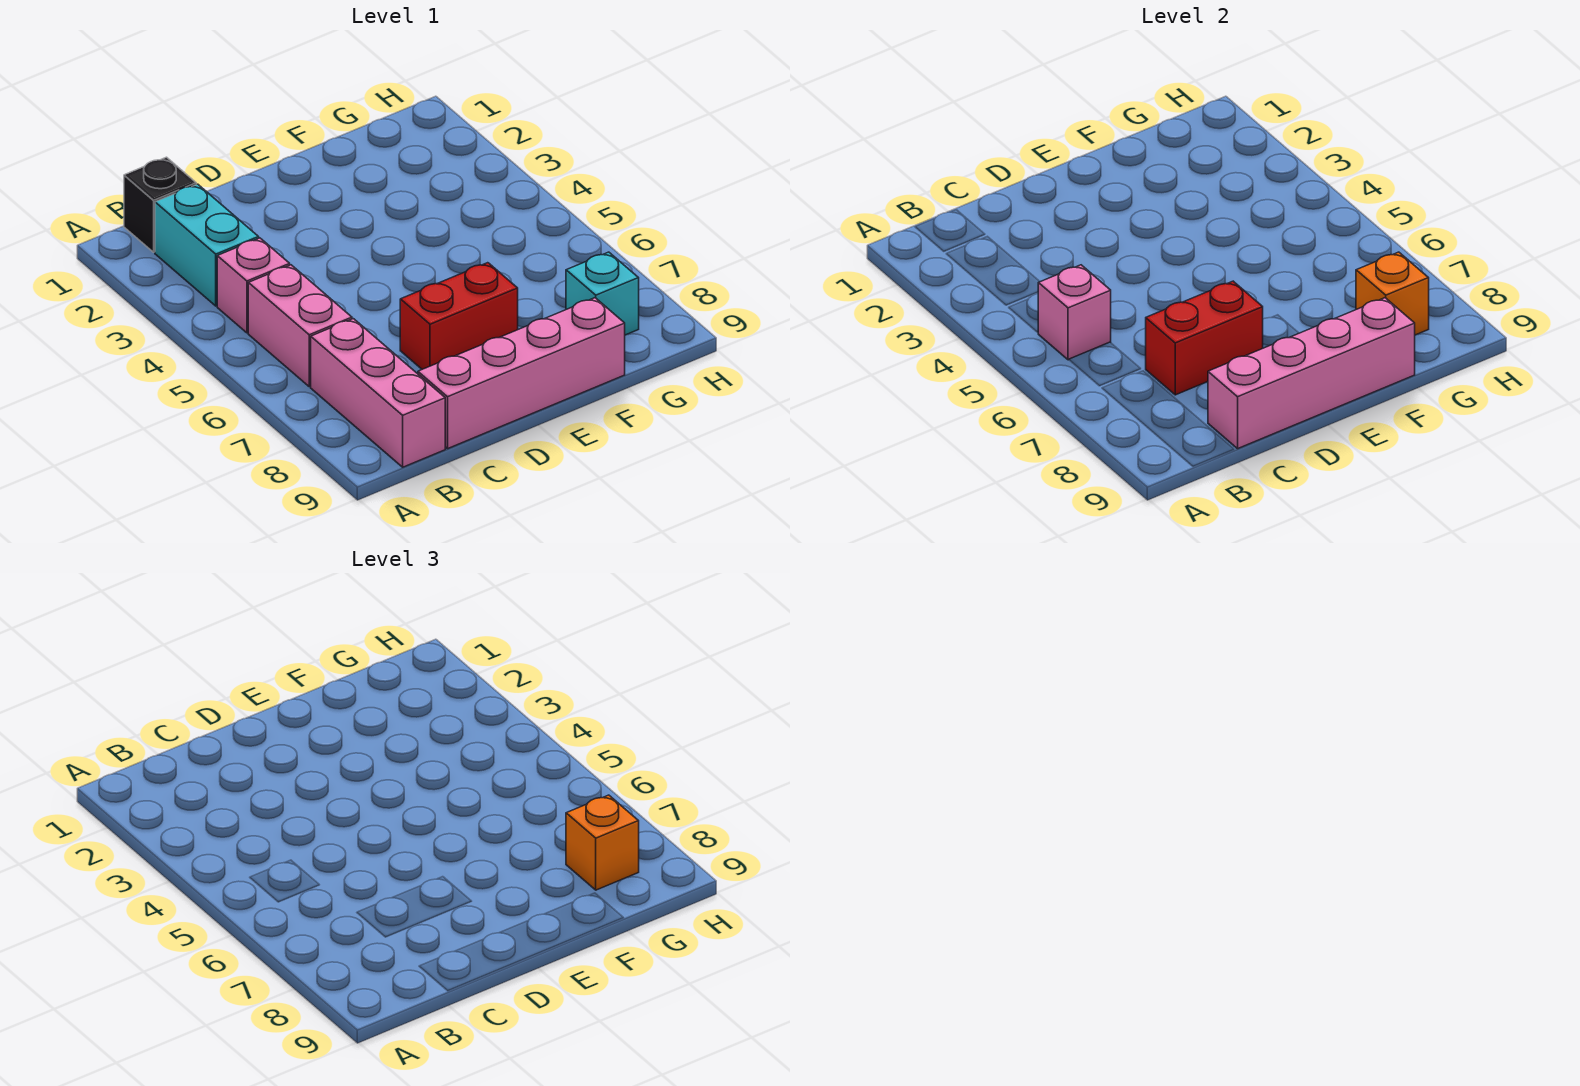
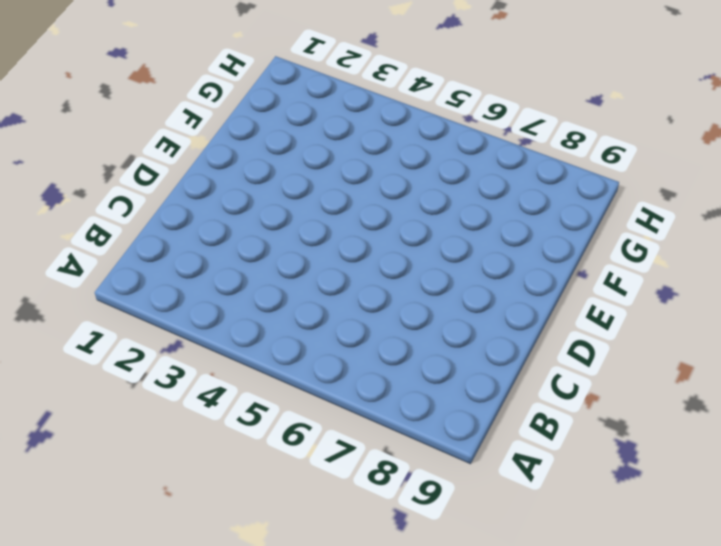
none -> black brick B1 level 1
none -> cyan brick B2:B3 level 1
none -> pink brick B4 level 1

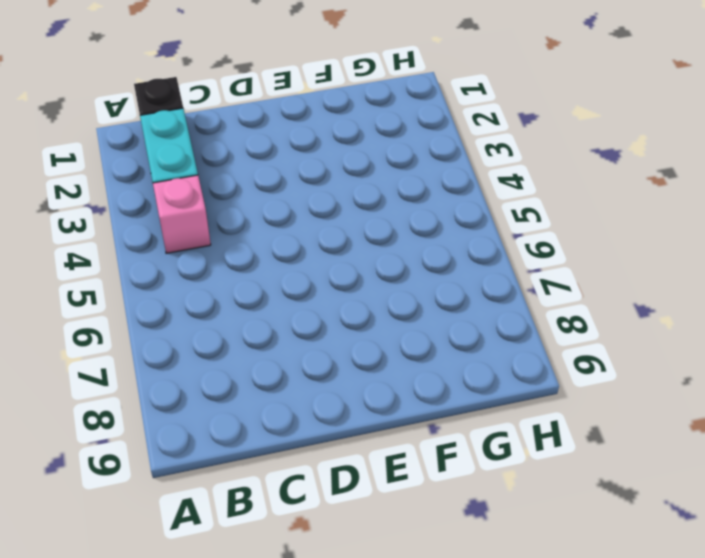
none -> pink brick B5:B6 level 1
none -> pink brick B7:B9 level 1
none -> pink brick C9:F9 level 1

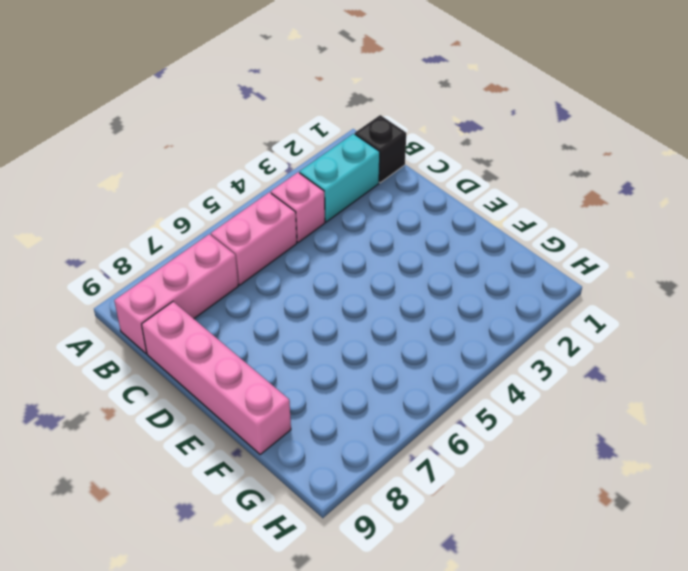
none -> red brick D7:E7 level 1
none -> cyan brick G8 level 1
none -> pink brick B5 level 2

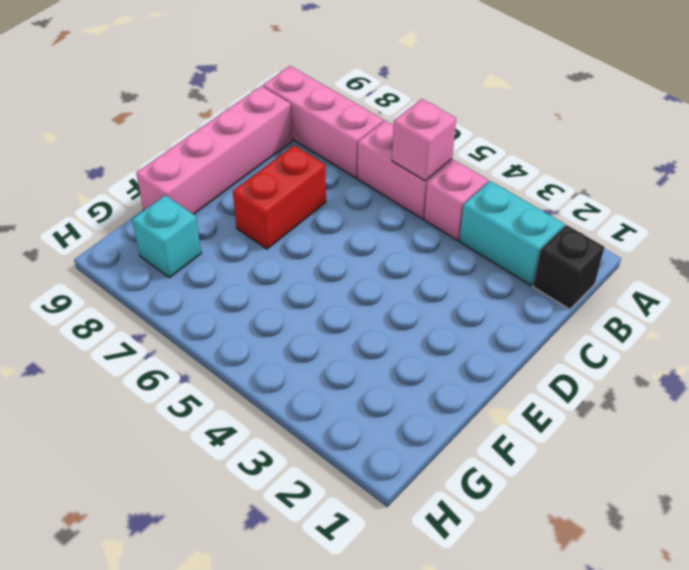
none -> red brick C7:D7 level 2
none -> pink brick C9:F9 level 2
none -> orange brick G8 level 2

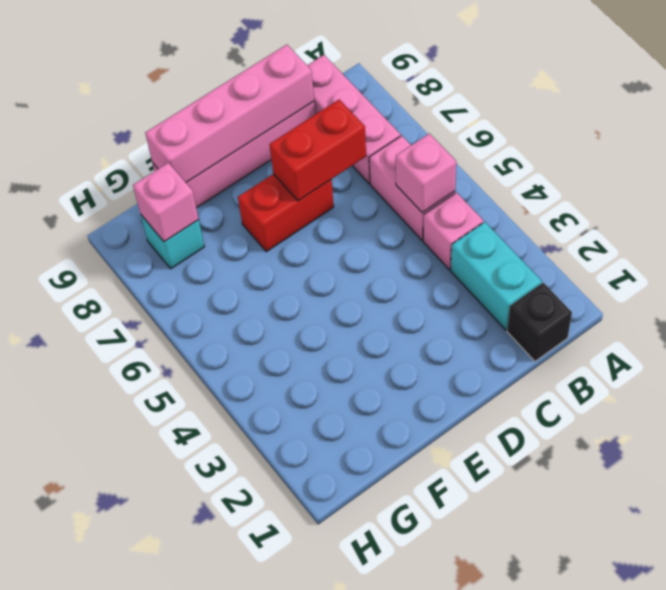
pink brick G8 level 2 -> orange brick G8 level 2
none -> orange brick G8 level 3

